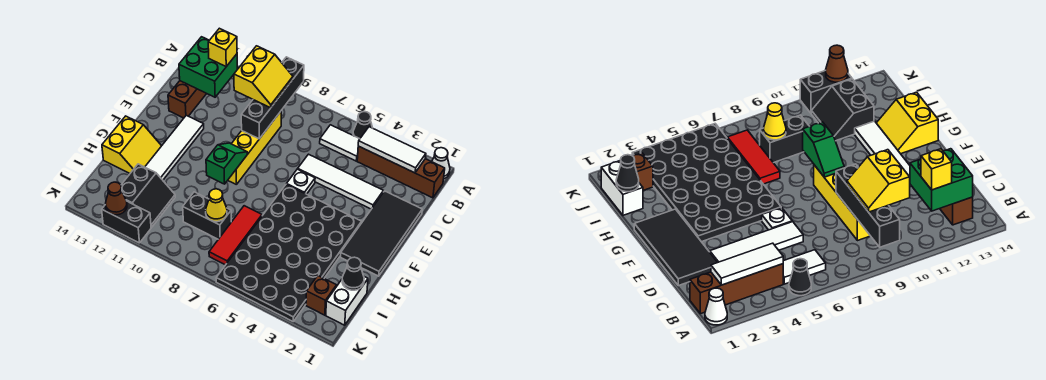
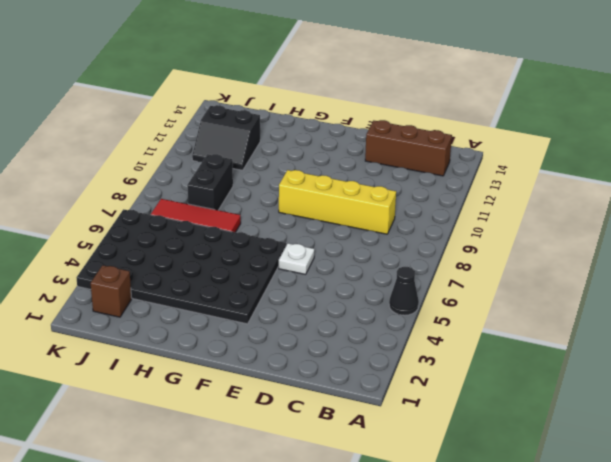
none -> white cone A1 level 1
none -> brown brick B1:B4 level 1
none -> white tile B5:B6 level 1

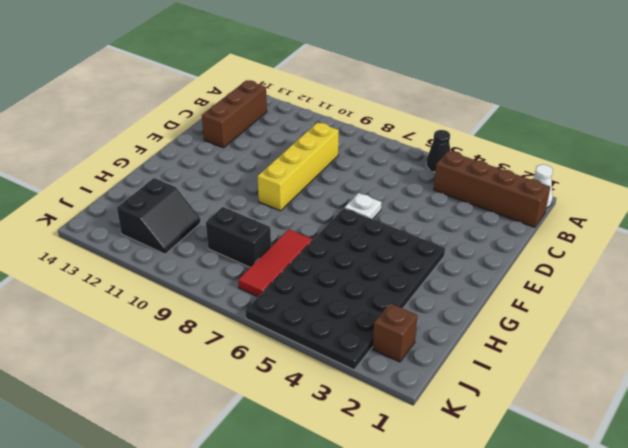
none -> white tile B5:B6 level 1
none -> black tile D1:G2 level 1
none -> white tile D3:D6 level 1

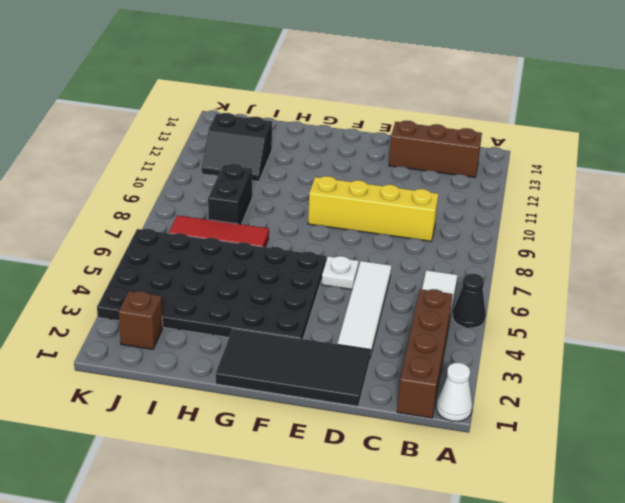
none -> white tile E12:H12 level 1
none -> yellow slope G13:H14 level 1 top 14
none -> white brick I1:J1 level 1

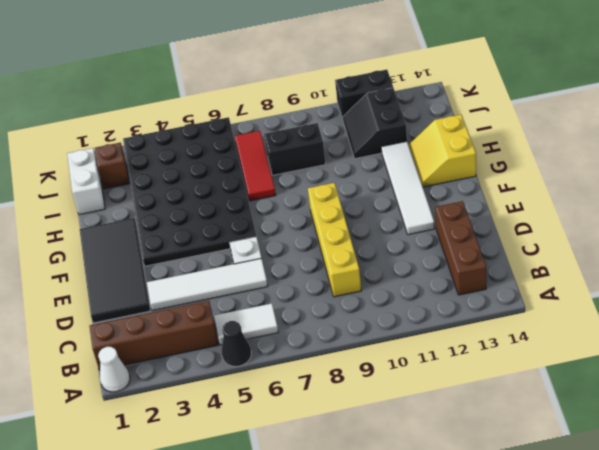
none -> black brick A9:D9 level 2
none -> white tile B2:B4 level 2
none -> green brick B12:C13 level 2

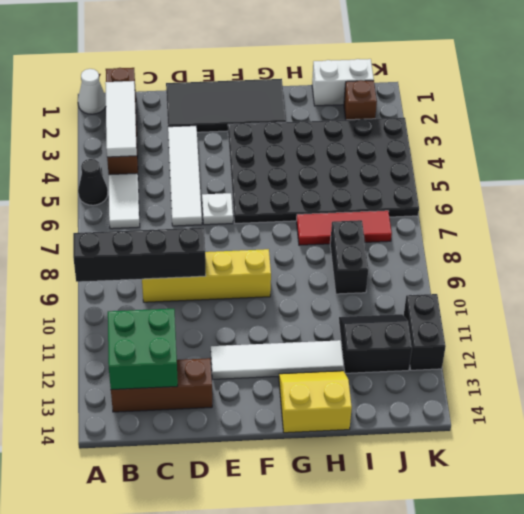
none -> green slope F9:G9 level 2 top G
none -> black cone I1 level 2
none -> yellow cone I8 level 2

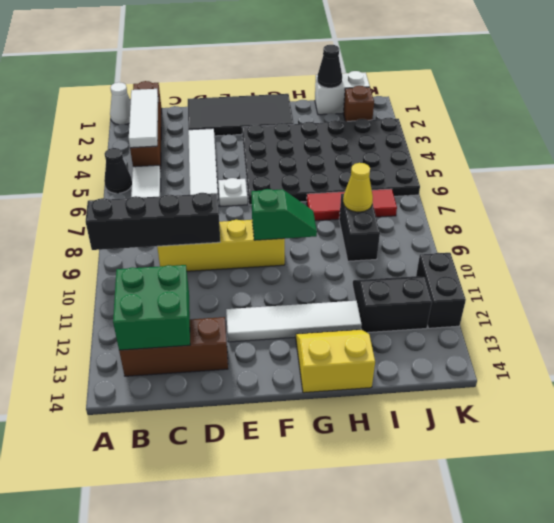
green slope F9:G9 level 2 top F -> green slope F9:G9 level 2 top G
none -> brown cone K12 level 2
none -> yellow slope B9:C10 level 3 top 10
none -> yellow brick B12 level 3

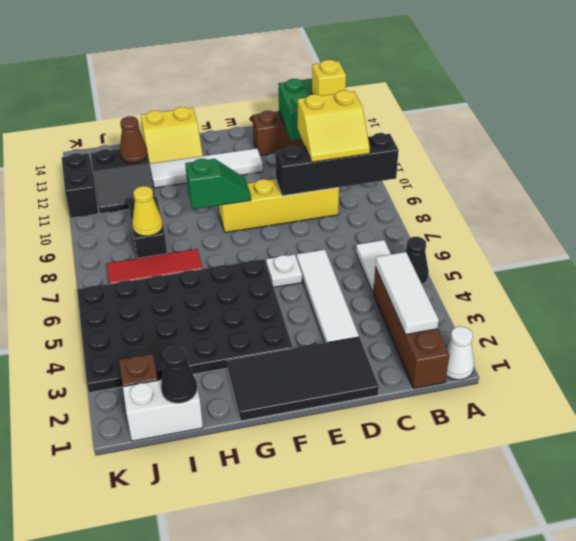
brown cone I12 level 2 -> brown cone K12 level 2

